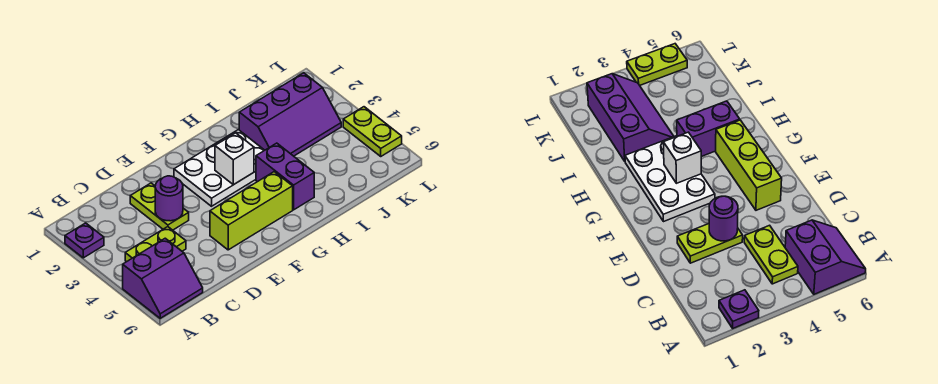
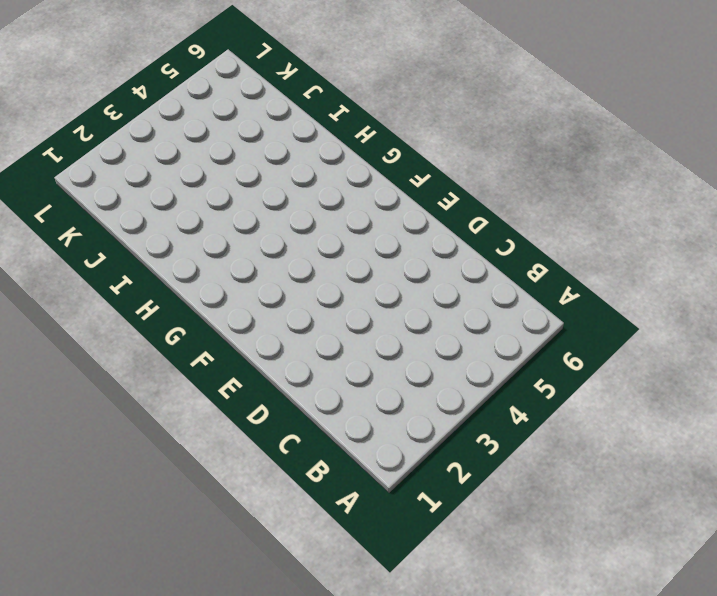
none -> purple plate A2 level 1
none -> purple slope A5:B6 level 1 top 5

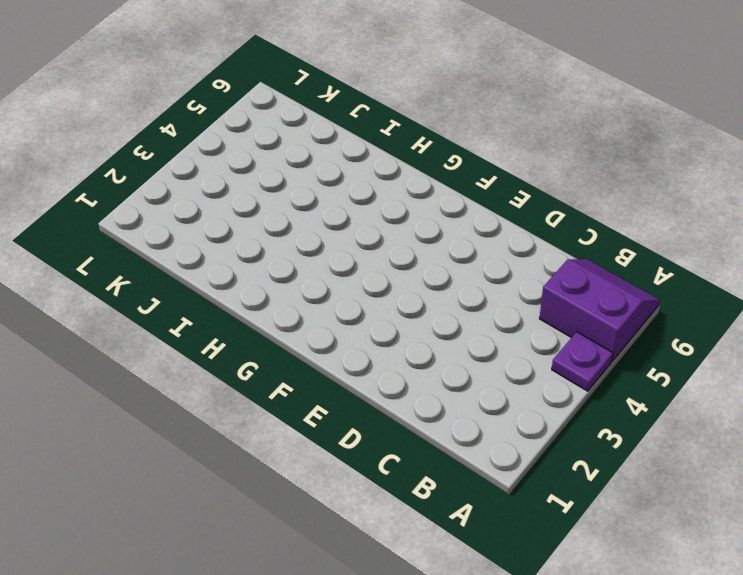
purple plate A4 level 1 -> purple plate A2 level 1
none -> lime plate B4:C4 level 1
none -> lime plate D2:D3 level 1

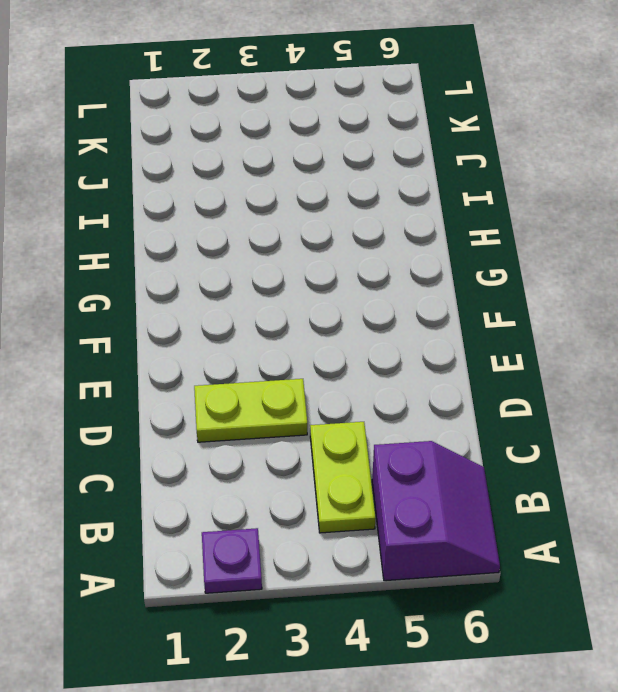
none -> lime brick E5:G5 level 1
none -> white plate F2:H3 level 1

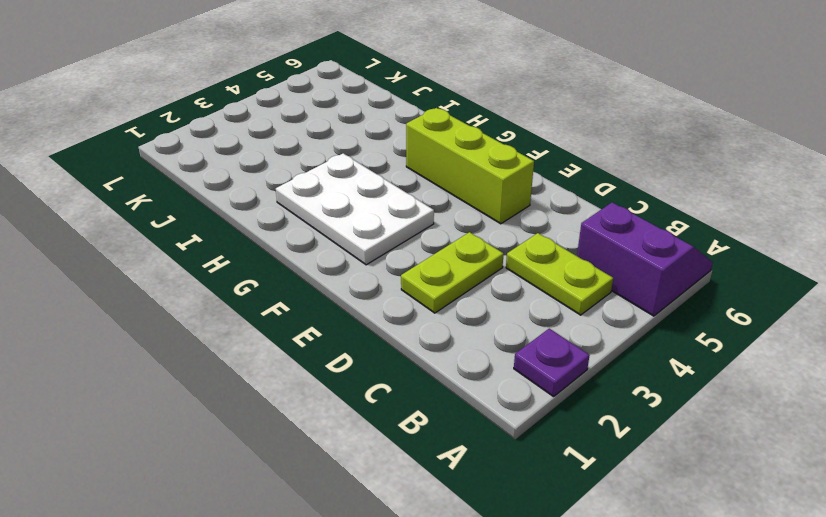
none -> purple brick H4:H5 level 1
none -> purple slope I2:K3 level 1 top 2

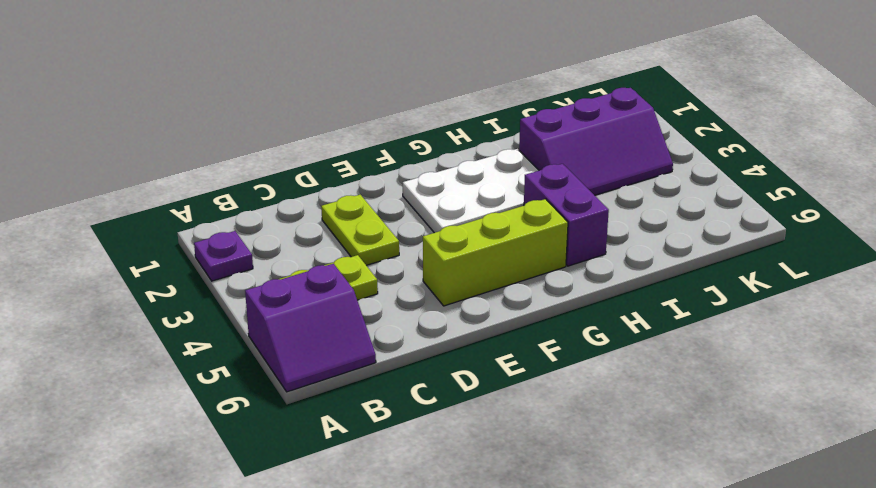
none -> lime plate L4:L5 level 1
none -> purple round brick D3 level 2

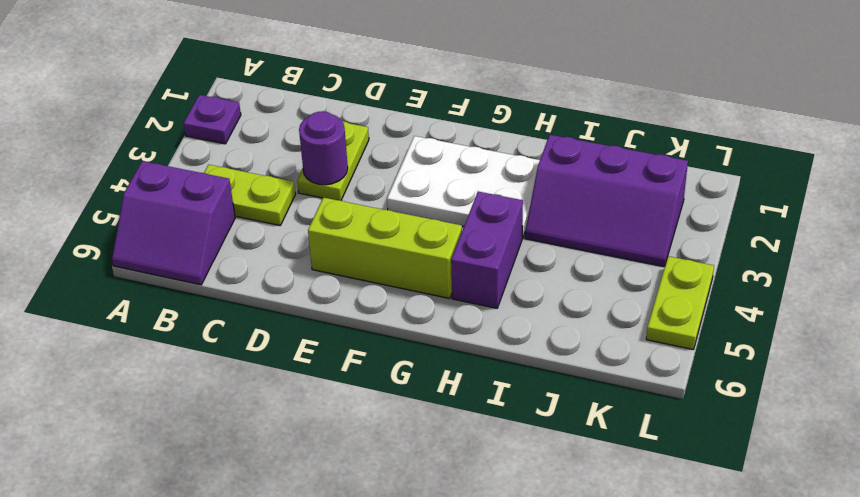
none -> white brick G3 level 2

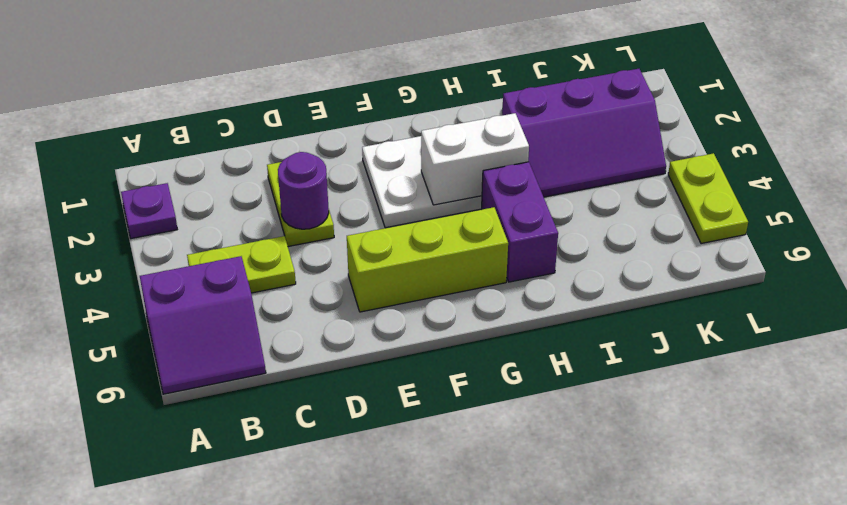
white brick G3:H3 level 2 -> white brick G3 level 2

